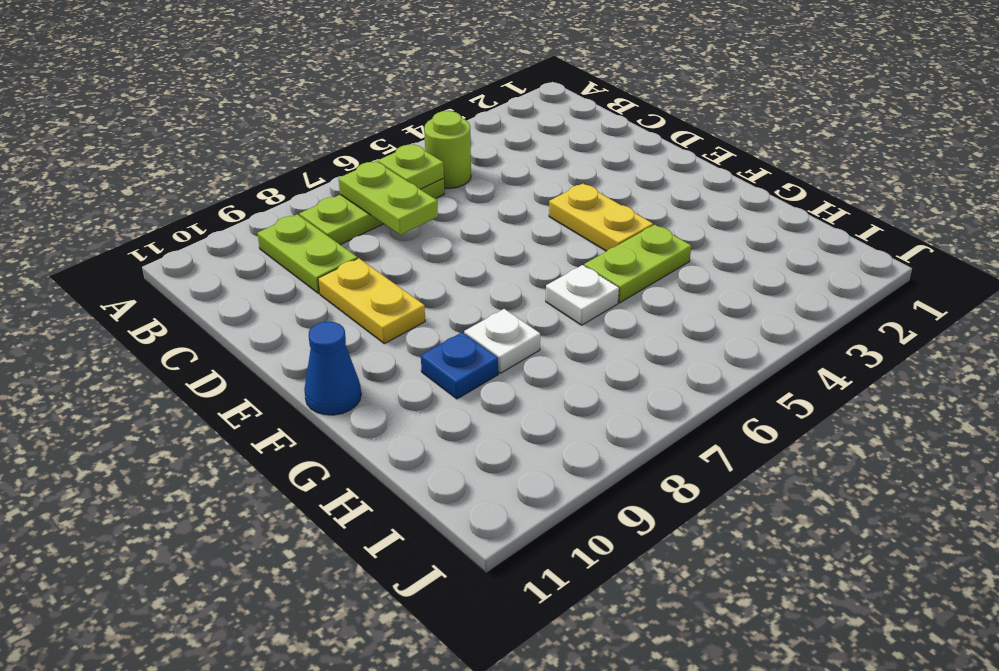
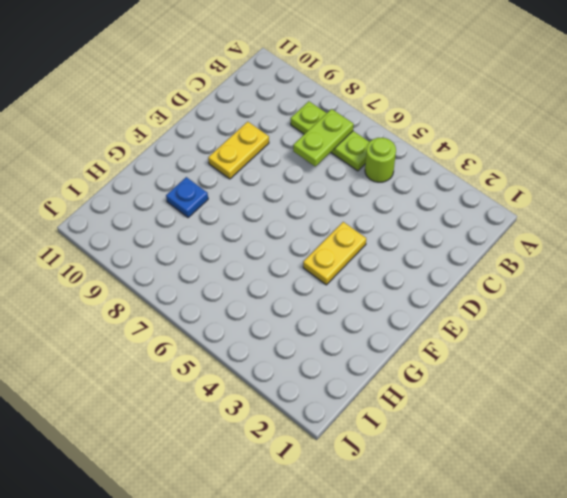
none -> lime plate B9:C9 level 1
none -> blue cone F11 level 1
none -> lime plate G4:G5 level 1

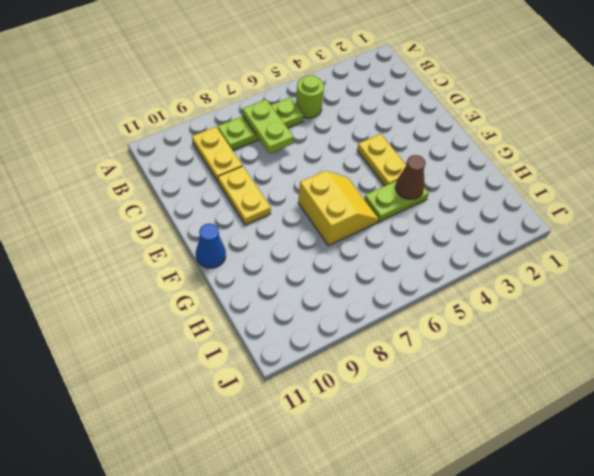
yellow plate B9:C9 level 1 -> lime plate B9:C9 level 1
yellow slope F6:G7 level 1 top 7 -> white plate G6 level 1
brown cone G4 level 2 -> none
none -> white plate G8 level 1
none -> blue plate G9 level 1
none -> lime plate B6 level 2

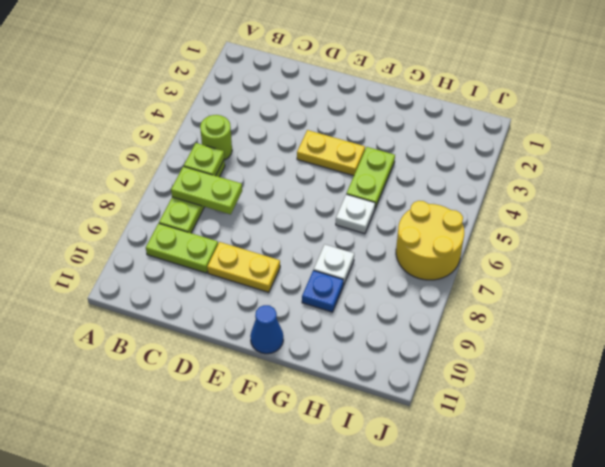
yellow round brick I6:J7 level 1 -> none

